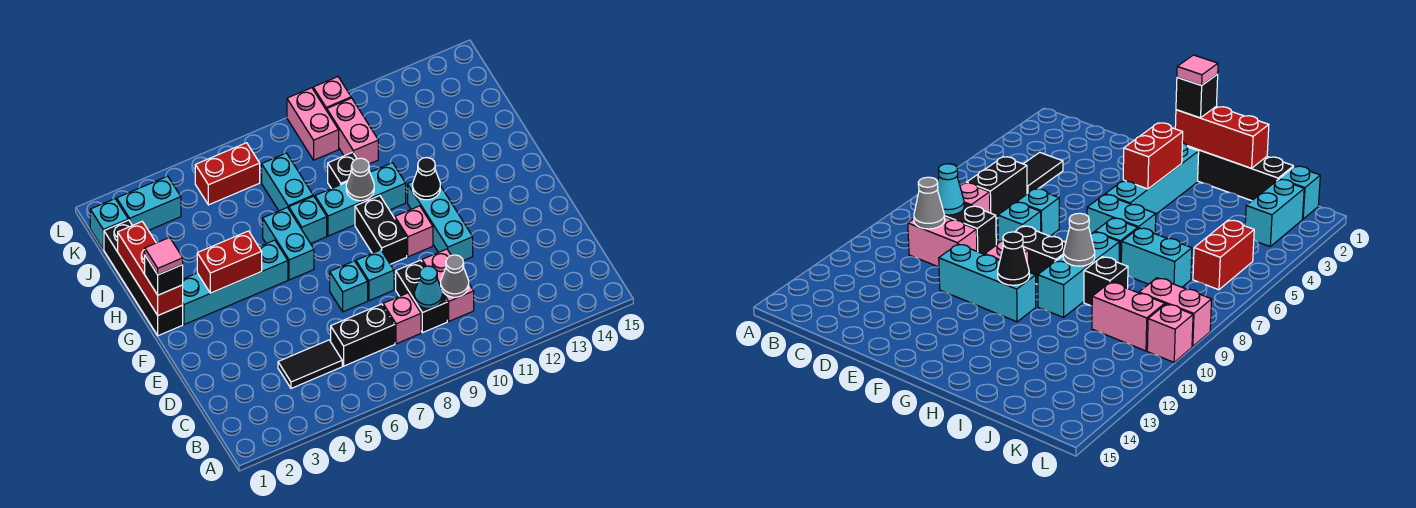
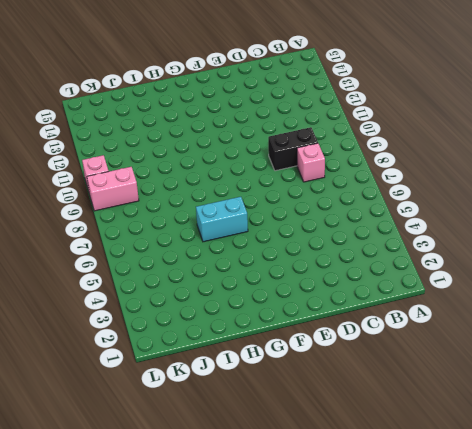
none -> black tile C4:C5 level 1
none -> black brick C6:C7 level 1
none -> pink brick C10:D10 level 1
none -> cyan brick E7 level 1

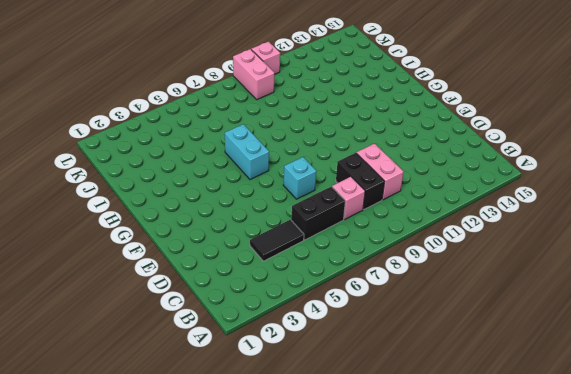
none -> cyan brick E8 level 1
none -> cyan brick E11:G11 level 1
none -> black brick F9:G9 level 1
none -> pink brick F10 level 1

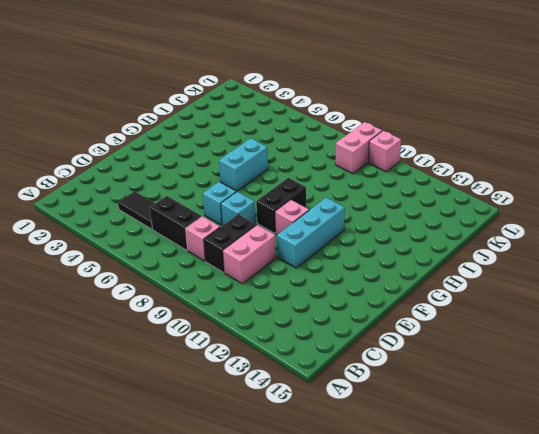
none -> black brick G1:J1 level 1
none -> cyan brick G2:G5 level 1
none -> cyan brick H7 level 1
none -> cyan brick H8:H10 level 1

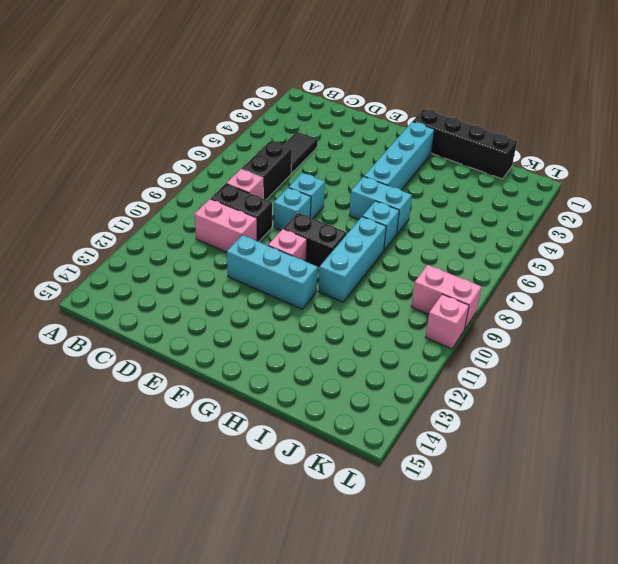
none -> cyan brick I7:J7 level 1
none -> black brick I9 level 1
none -> pink brick J10:K10 level 1
none -> cyan brick K1 level 1

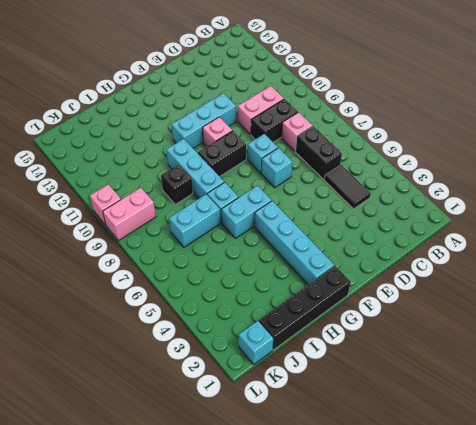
none -> pink brick J10:K10 level 1
none -> cyan brick K2:K3 level 1
none -> red brick K5:K6 level 1
none -> cyan cone C9 level 2

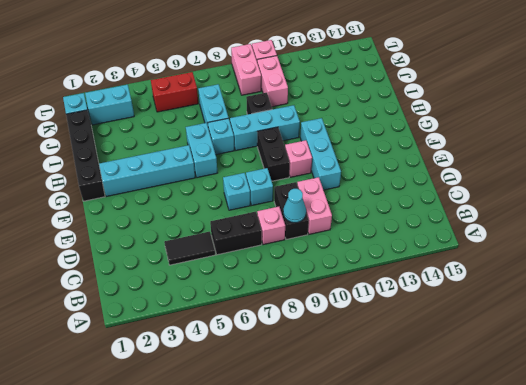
none -> grey cone C10 level 2
none -> red brick G1:I1 level 2
none -> red brick G3:G4 level 2
none -> black cone G11 level 2

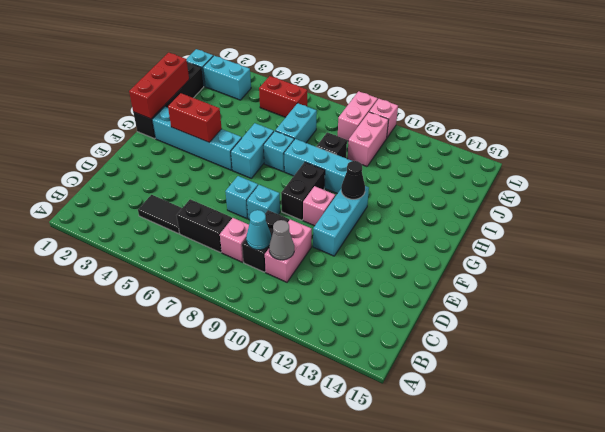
none -> grey cone H9 level 2
none -> black brick G1 level 3
none -> pink tile G1 level 4

